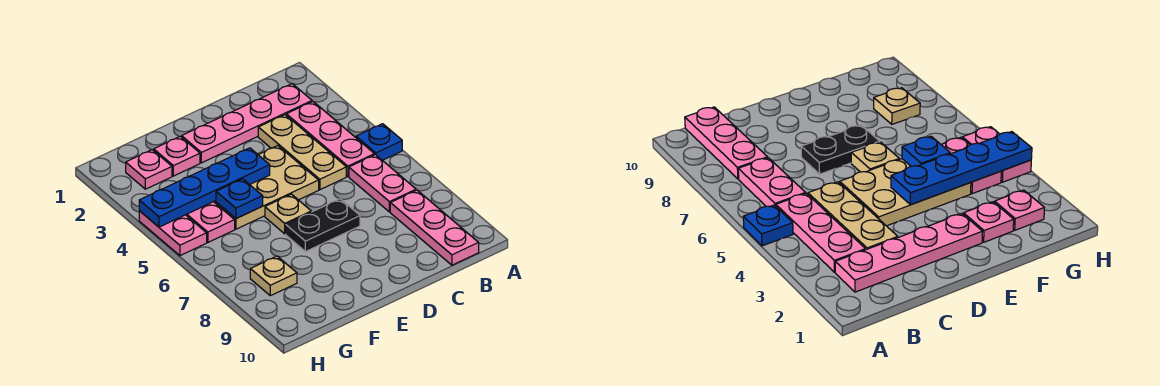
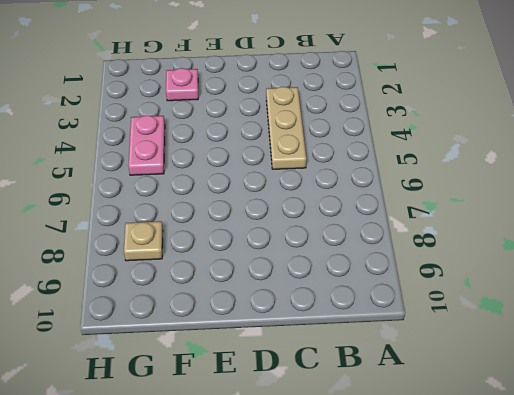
none -> blue plate A5 level 1
none -> pink plate B2:E2 level 1
none -> pink plate B3:B5 level 1

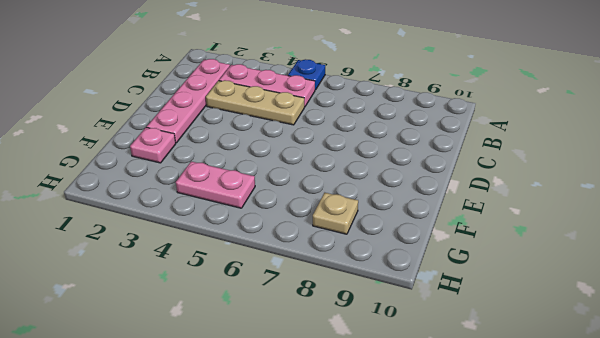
none -> pink plate B6:B7 level 1
none -> pink plate B8:B10 level 1
none -> tan plate D4:F5 level 1

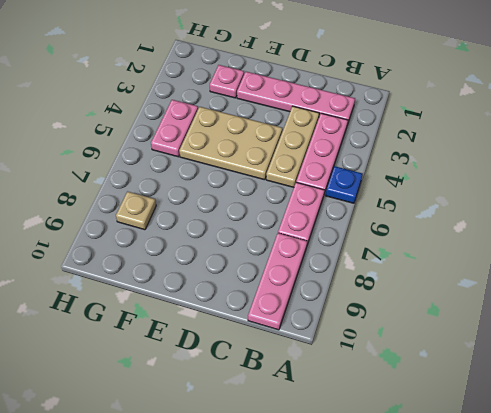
none -> black plate D7:E7 level 1
none -> tan plate E6 level 1
none -> pink plate G2 level 1

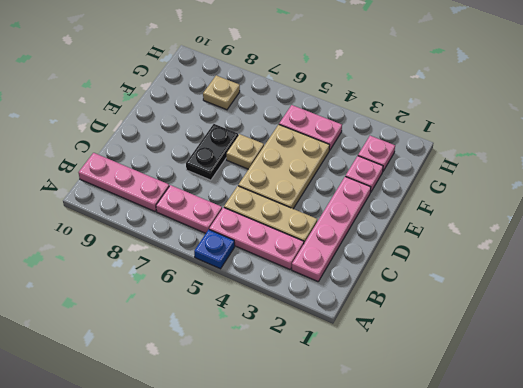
none -> pink plate H4:H5 level 1
none -> blue plate E4:H4 level 2
none -> blue plate F5 level 2

